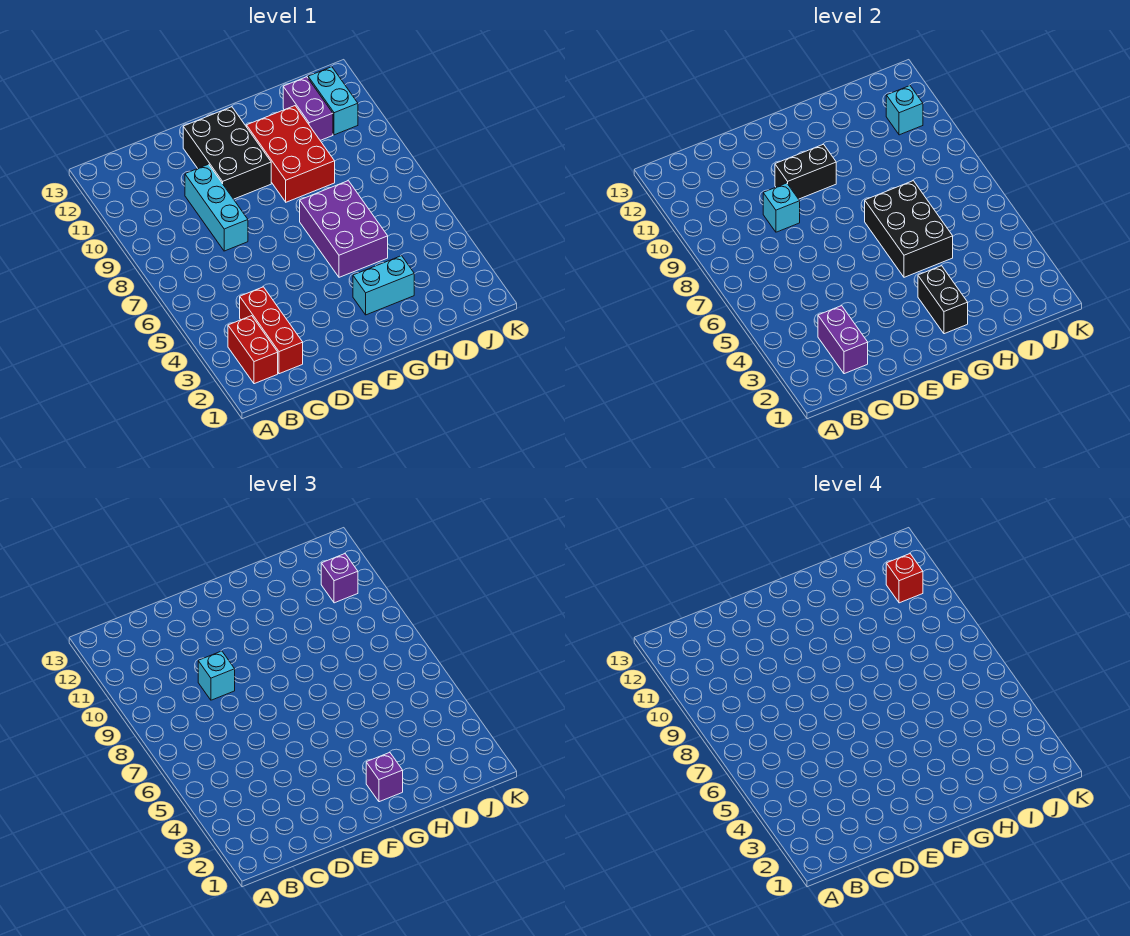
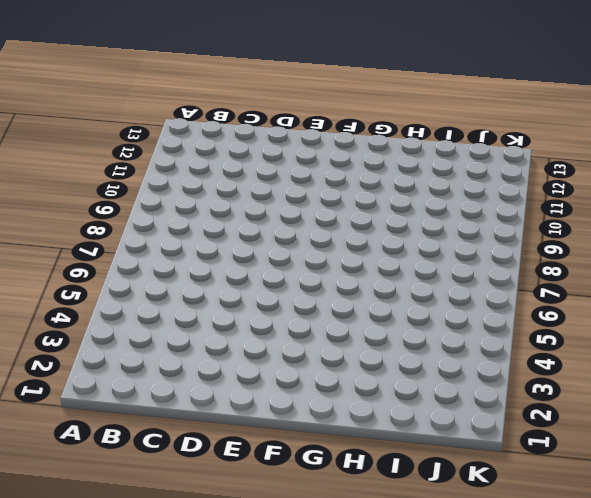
none -> red brick B2:B3 level 1
none -> red brick C2:C4 level 1
none -> cyan brick D8:D10 level 1

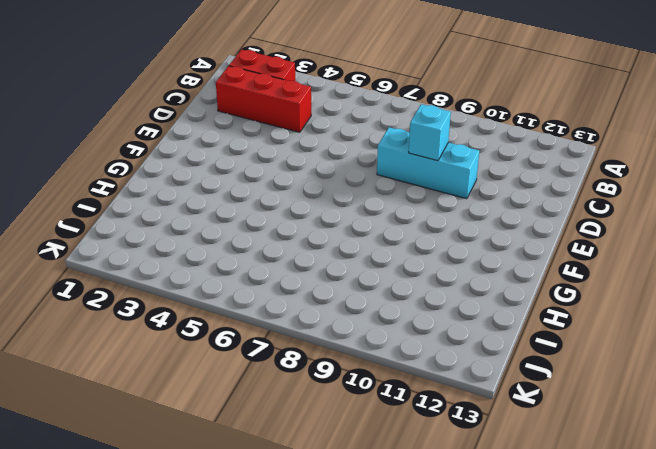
none -> black brick E10:F12 level 1
none -> cyan brick G3:H3 level 1
none -> purple brick G5:H7 level 1

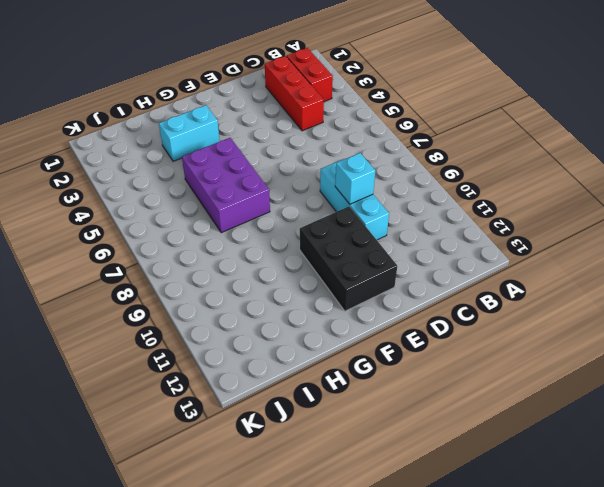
none -> red brick G9:H11 level 1
none -> purple brick I11:I12 level 1
none -> cyan brick J11:J12 level 1

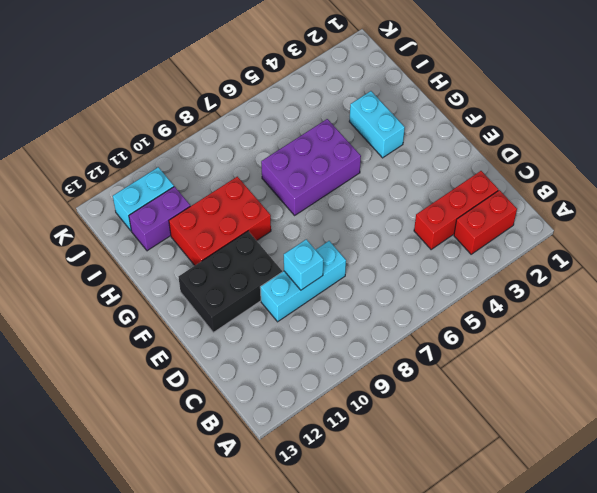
none -> purple brick C2:C3 level 2
none -> black brick E10:F10 level 2
none -> black brick G2:G3 level 2

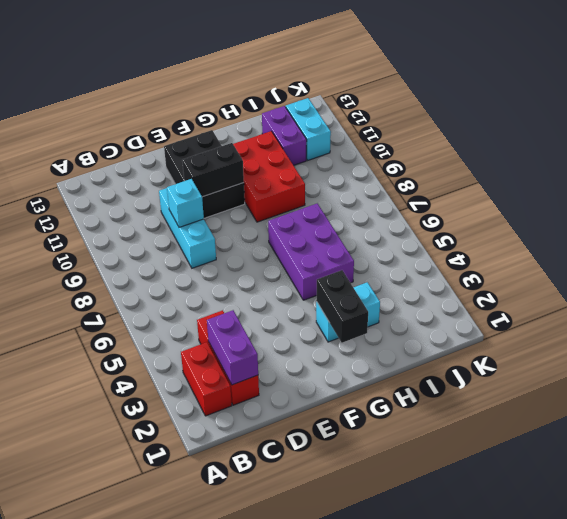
none -> black brick G5:H7 level 2
none -> cyan brick J11 level 2
none -> cyan brick D9 level 3

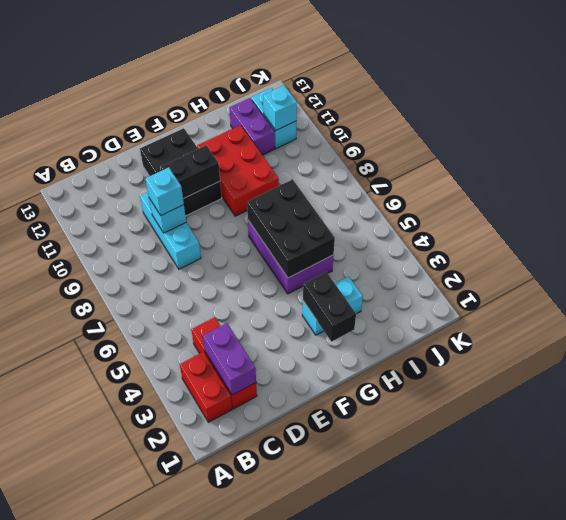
none -> purple brick G2 level 3
none -> purple brick J11 level 3
none -> red brick J11 level 4

